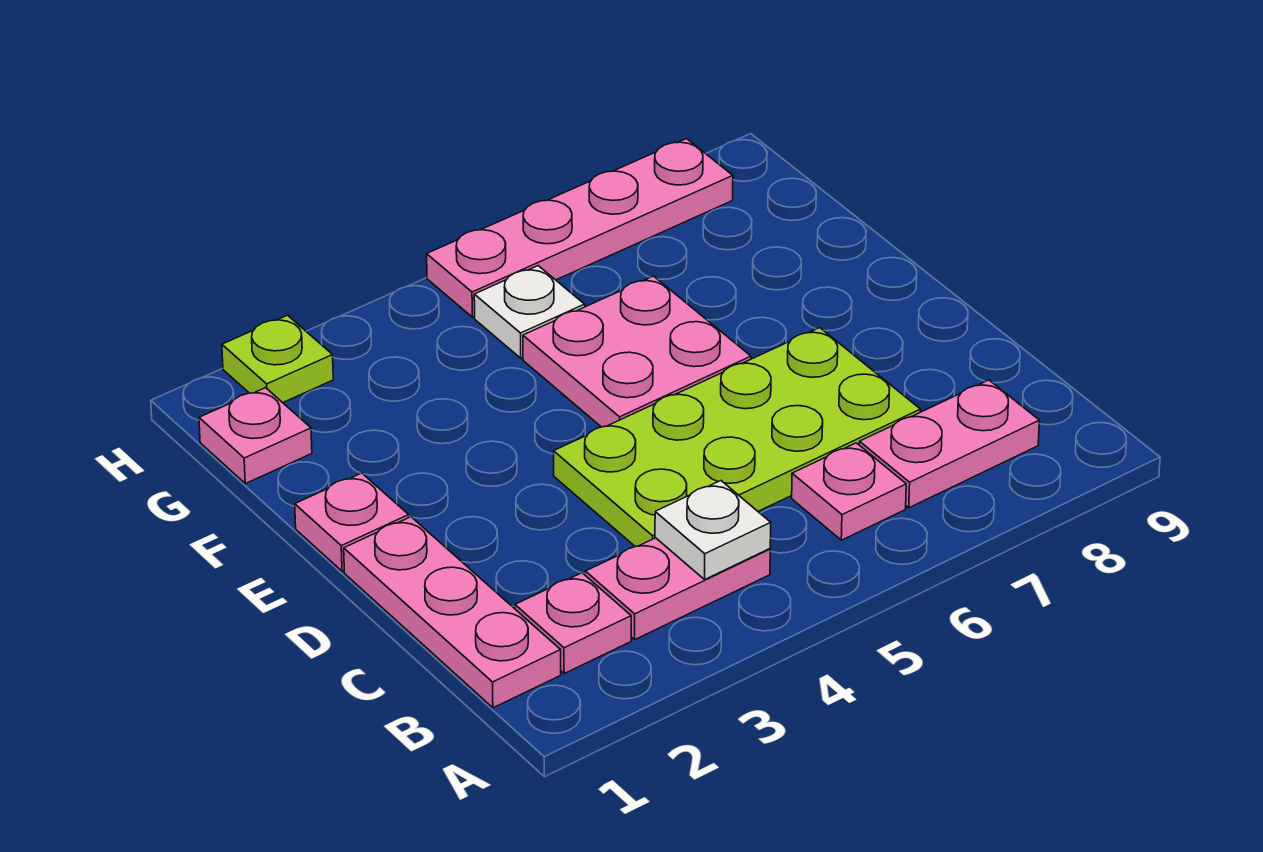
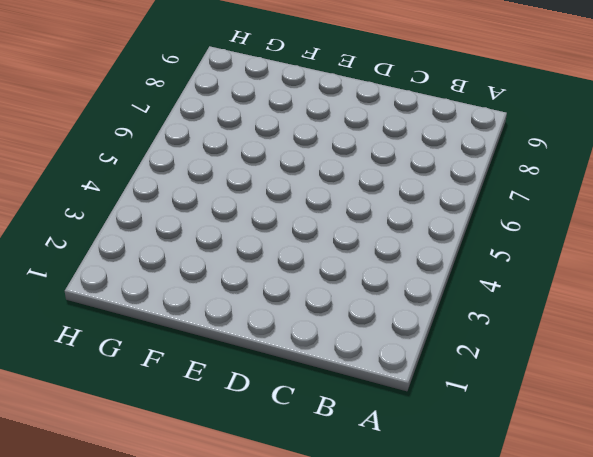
none -> pink plate B1:D1 level 1
none -> pink plate B2 level 1
none -> pink plate B3:B4 level 1

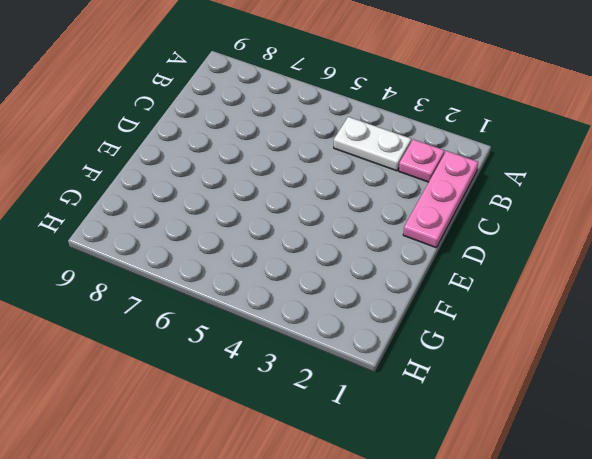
white plate B3:B4 level 1 -> pink plate B3:B4 level 1
none -> pink plate B6 level 1
none -> pink plate B7:B8 level 1
none -> lime plate C4:D7 level 1

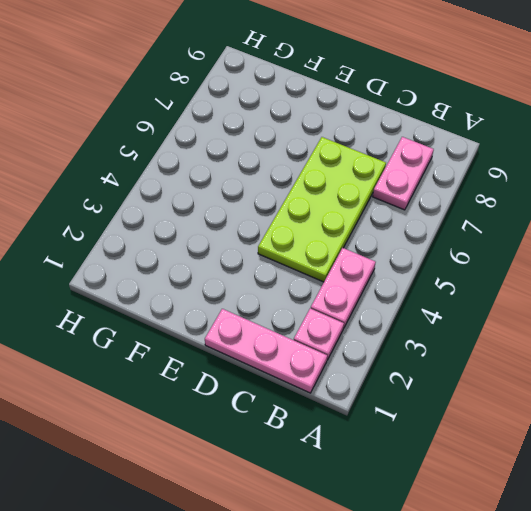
none -> pink plate B6 level 1
none -> pink plate E1 level 1
none -> pink plate E5:F6 level 1

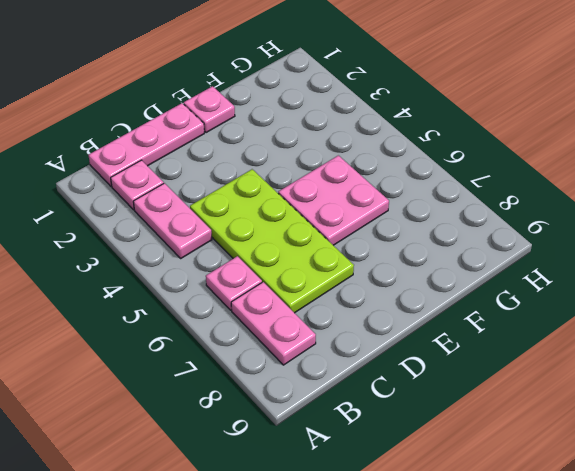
none -> pink plate G1 level 1
none -> white plate G5 level 1
none -> lime plate H2 level 1

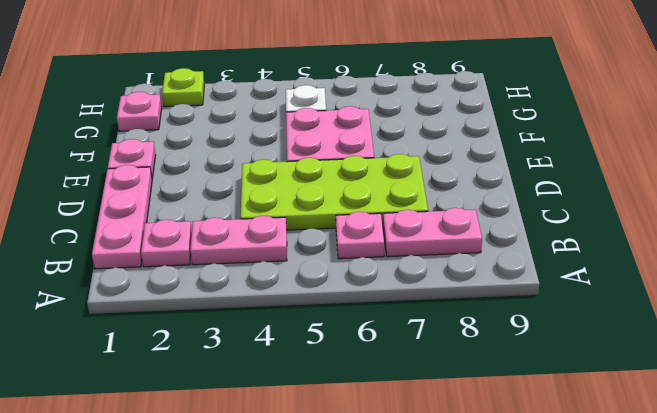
none -> pink plate H5:H8 level 1
none -> white plate B4 level 2

